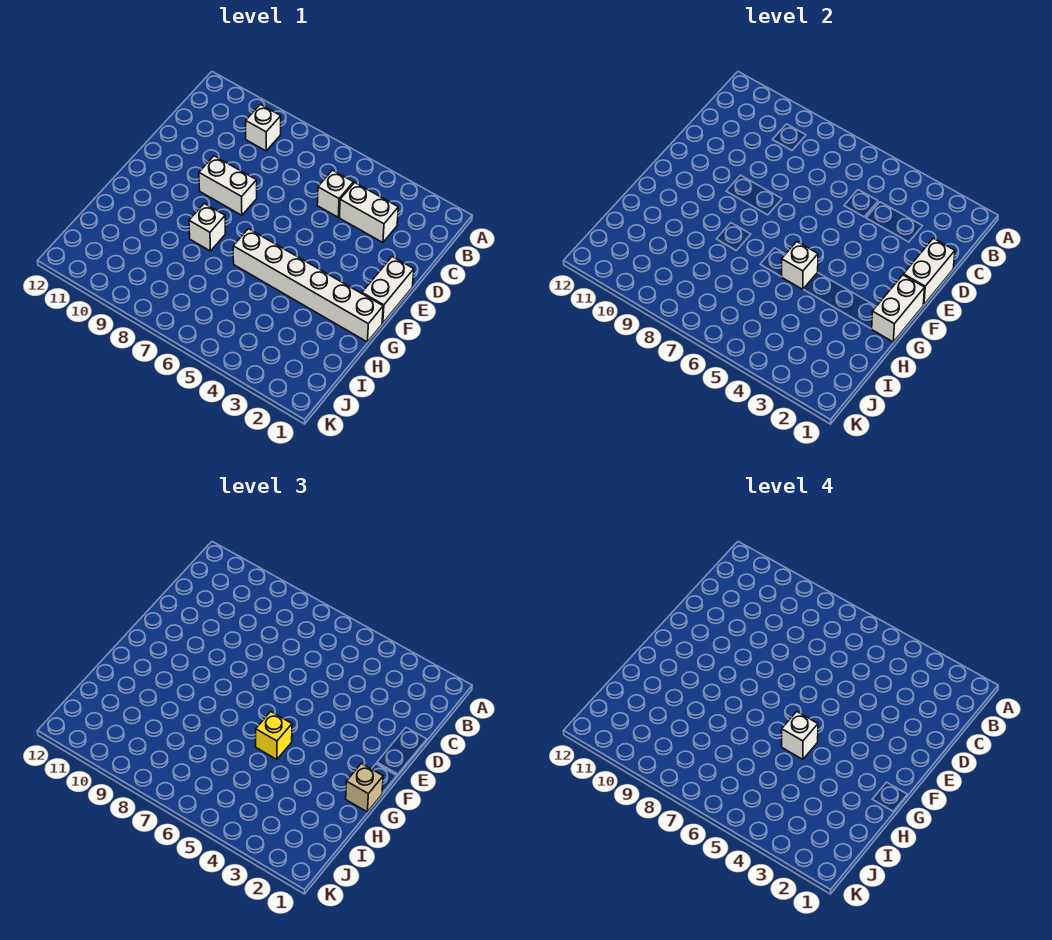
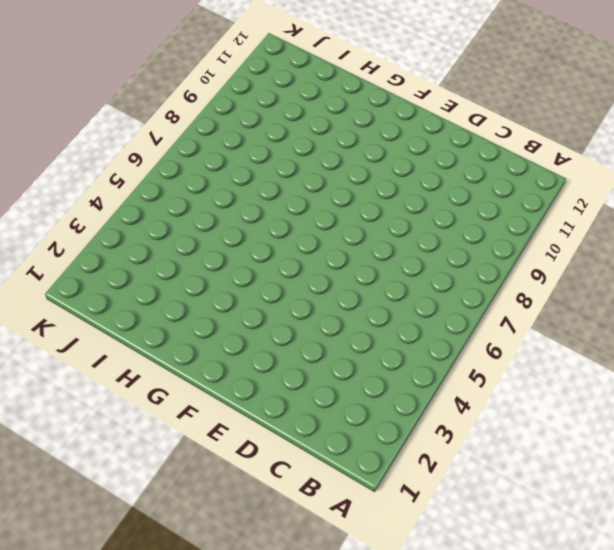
none -> white brick B9 level 1
none -> white brick C3:C4 level 1
none -> white brick C5 level 1

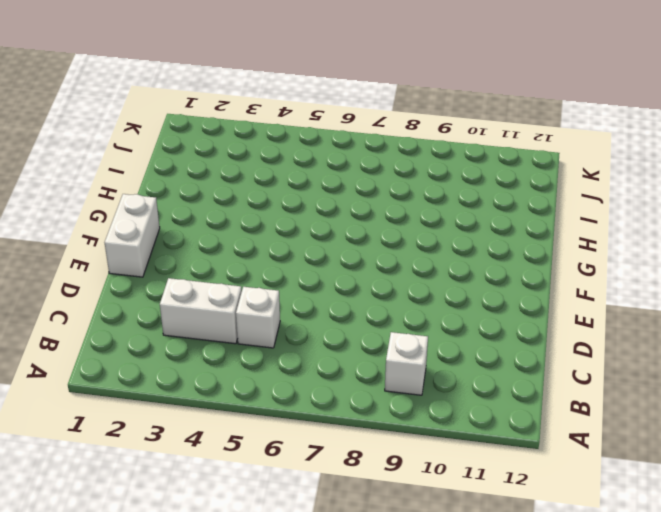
none -> white brick E8:E9 level 1
none -> white brick G1:G6 level 1
none -> white brick G8 level 1

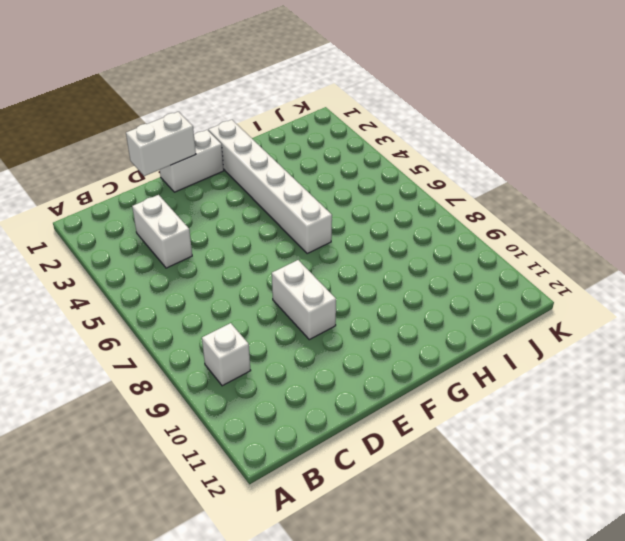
none -> white brick C5 level 1
none -> white brick G8 level 1
none -> white brick F1:G1 level 2

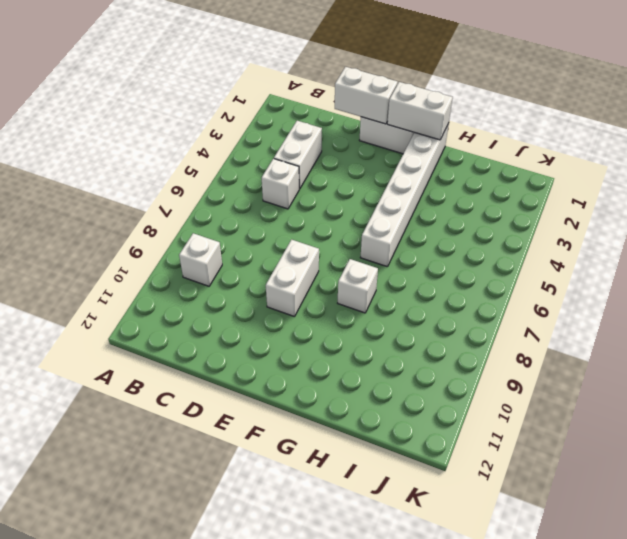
none -> white brick G5 level 2
none -> tan brick G1 level 3
none -> yellow brick G5 level 3

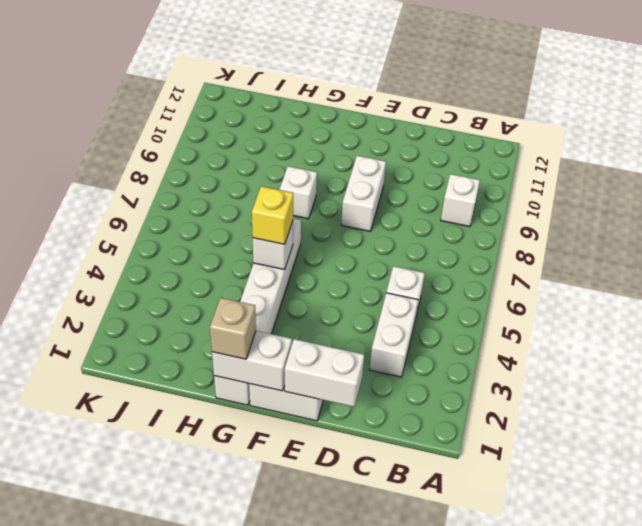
none -> white brick G5 level 4

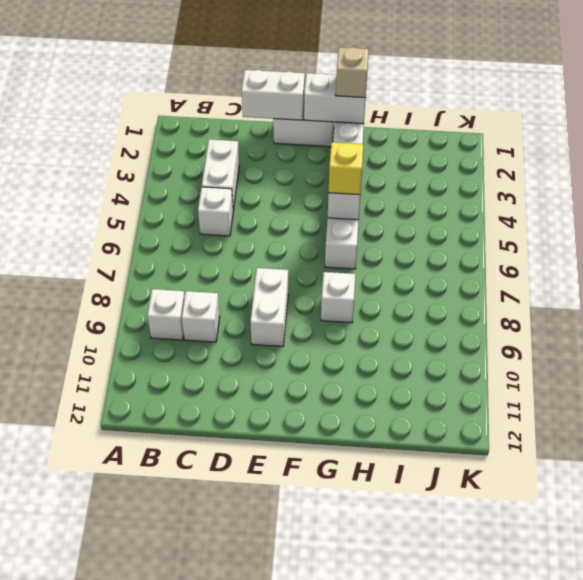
white brick C9 level 1 -> white brick G5 level 4

